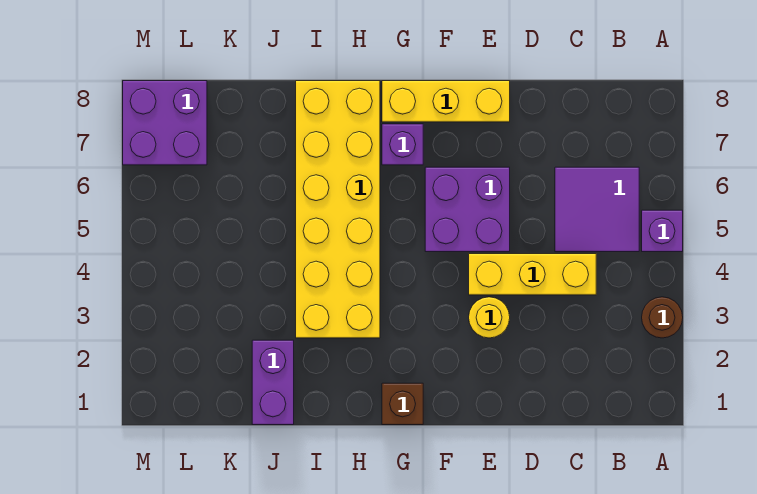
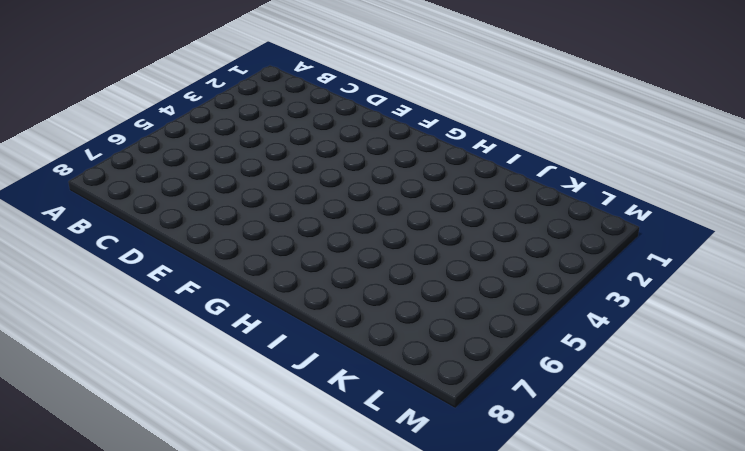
none -> brown round brick A3 level 1
none -> purple brick A5 level 1
none -> purple tile B5:C6 level 1

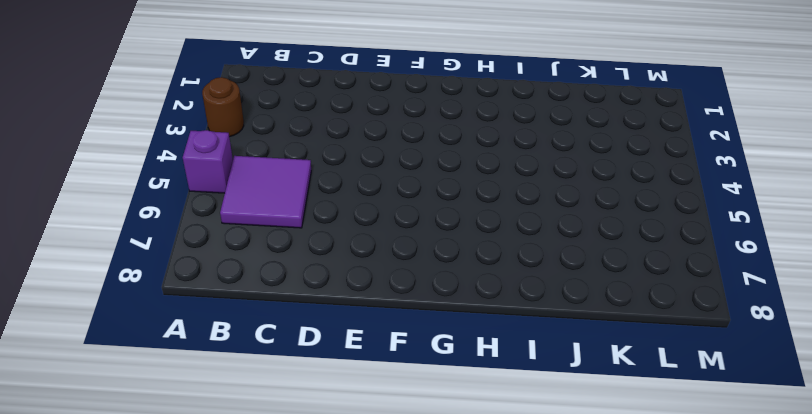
none -> yellow brick C4:E4 level 1
none -> yellow round brick E3 level 1
none -> purple brick E5:F6 level 1

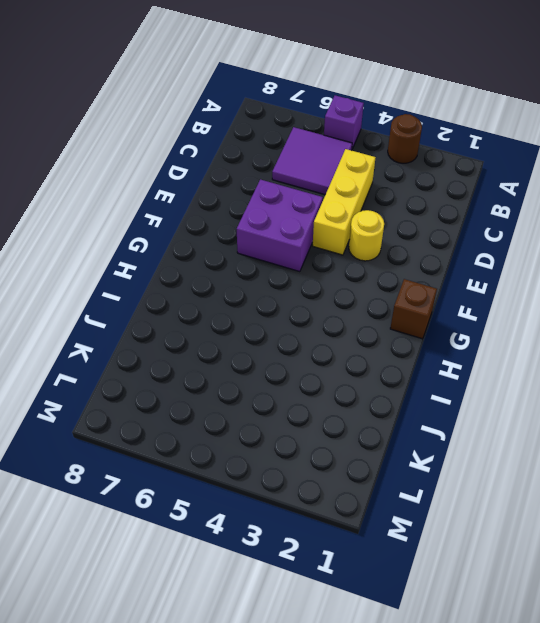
none -> yellow brick E8:G8 level 1
none -> purple brick G7 level 1
none -> yellow brick H3:I8 level 1

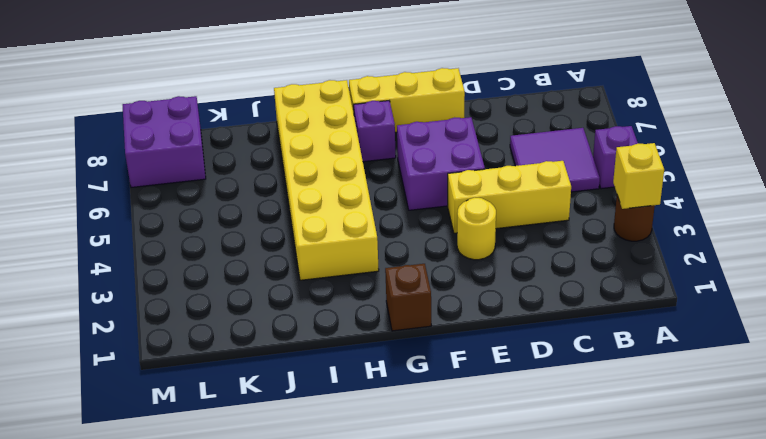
yellow brick A3 level 2 -> none
none -> purple brick J1:J2 level 1

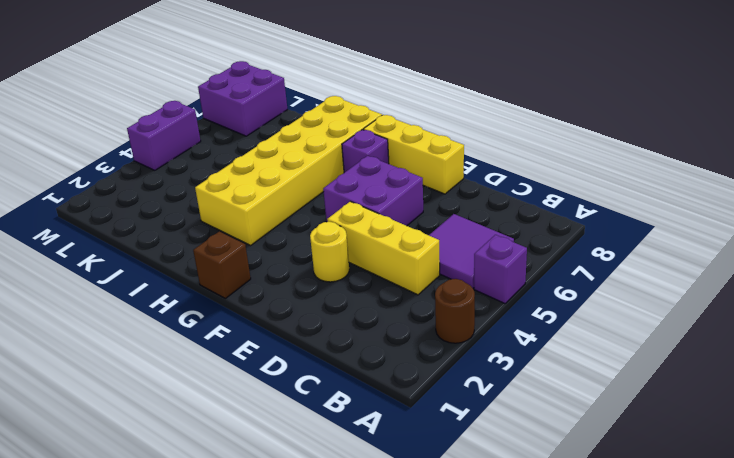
purple brick M4:M5 level 1 -> purple brick J1:J2 level 1

